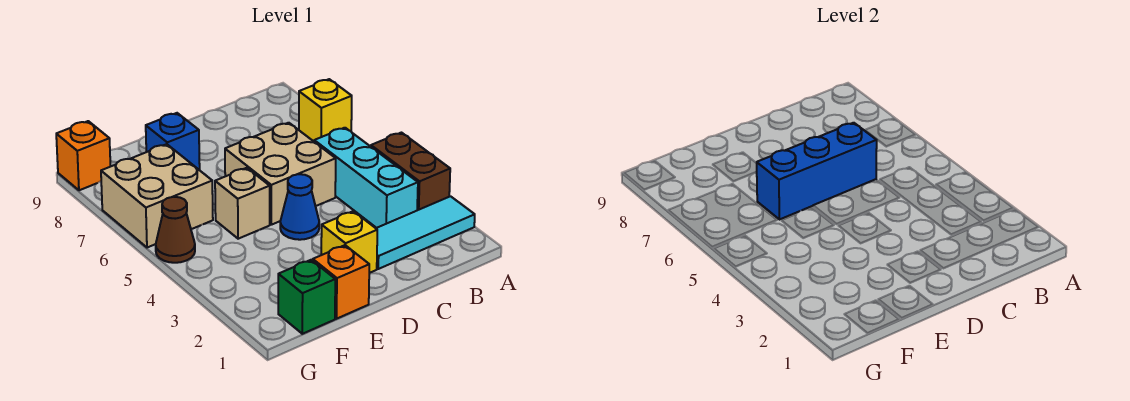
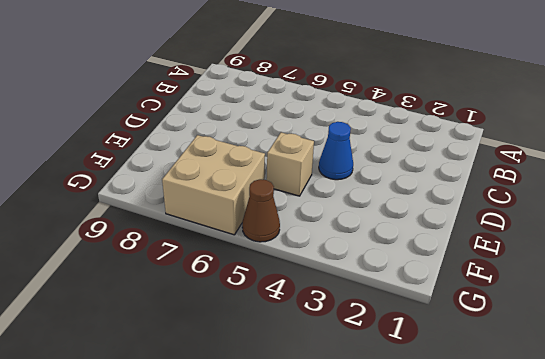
none -> cyan tile A2:C2 level 1
none -> brown brick A3:A4 level 1
none -> yellow brick A7 level 1

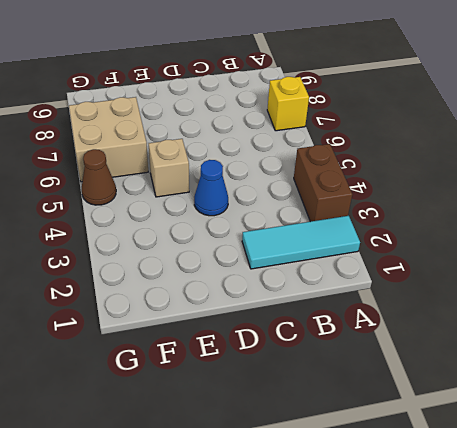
none -> cyan brick B3:B5 level 1
none -> tan brick C5:D6 level 1
none -> yellow brick D2 level 1

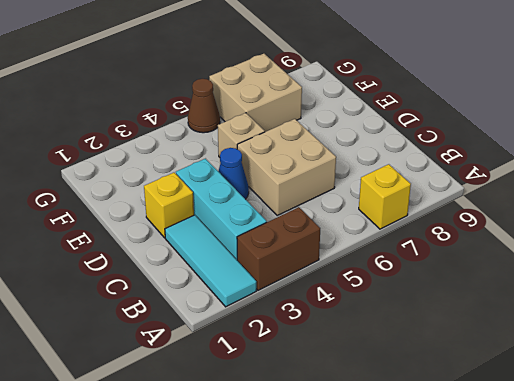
cyan brick B3:D3 level 1 -> cyan brick B3:B5 level 1
none -> orange brick E1 level 1
none -> blue brick E8 level 1
none -> green brick F1 level 1

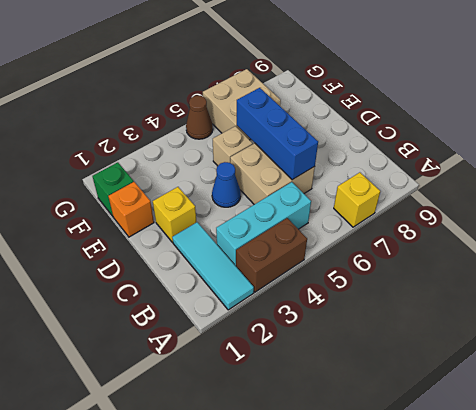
none -> blue brick E8 level 1
none -> orange brick G9 level 1

